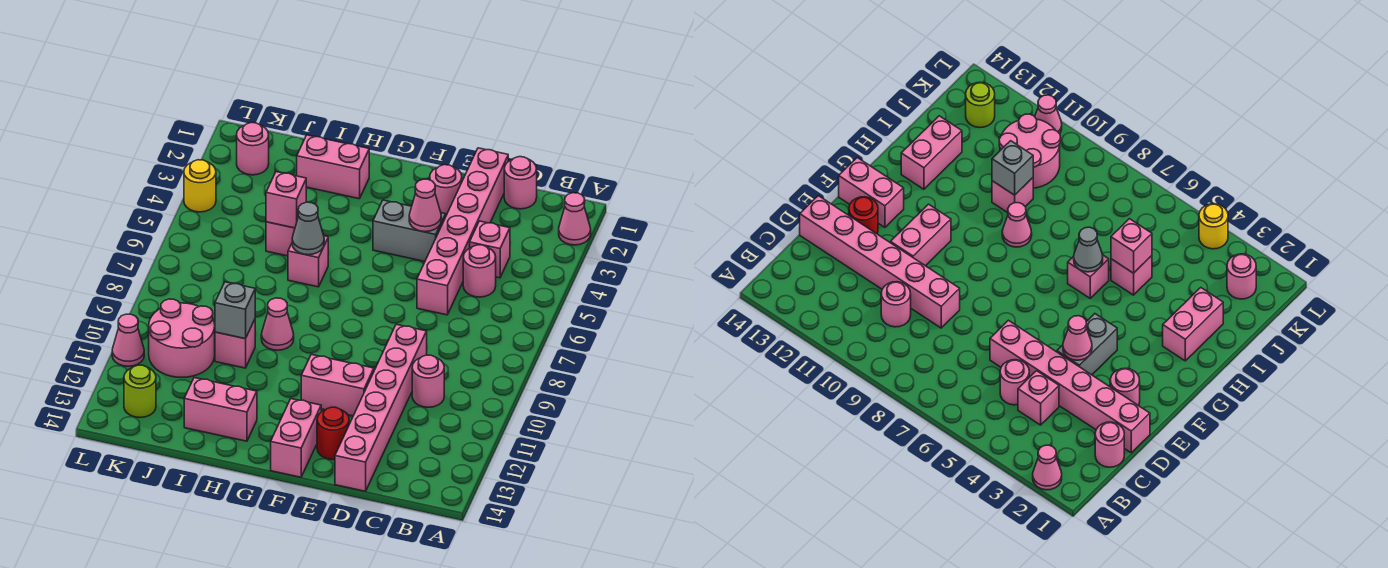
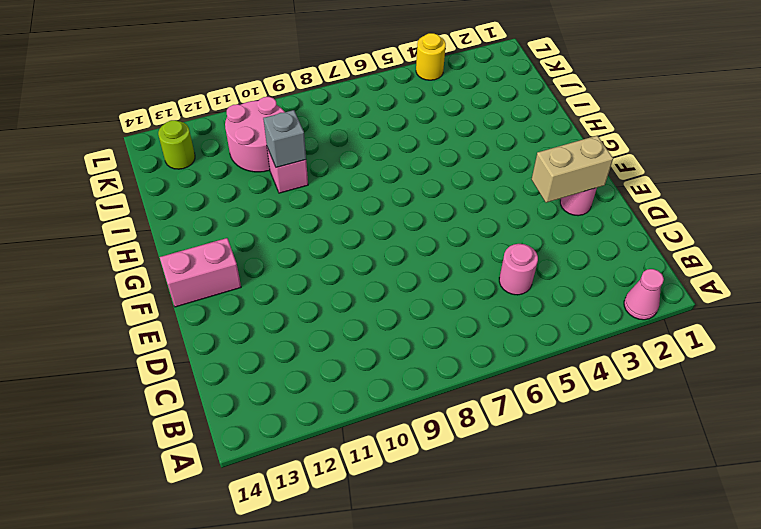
tan brick E2:E3 level 2 -> none
none -> pink round brick C1 level 1
none -> pink brick C4 level 1
none -> pink round brick C10 level 1

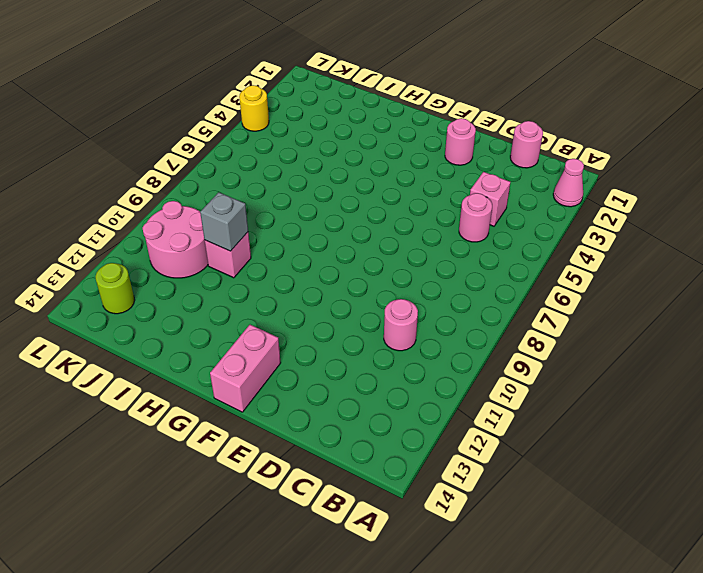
none -> pink brick D1:D6 level 1
none -> pink brick D9:D14 level 1
none -> grey brick E4:F4 level 1

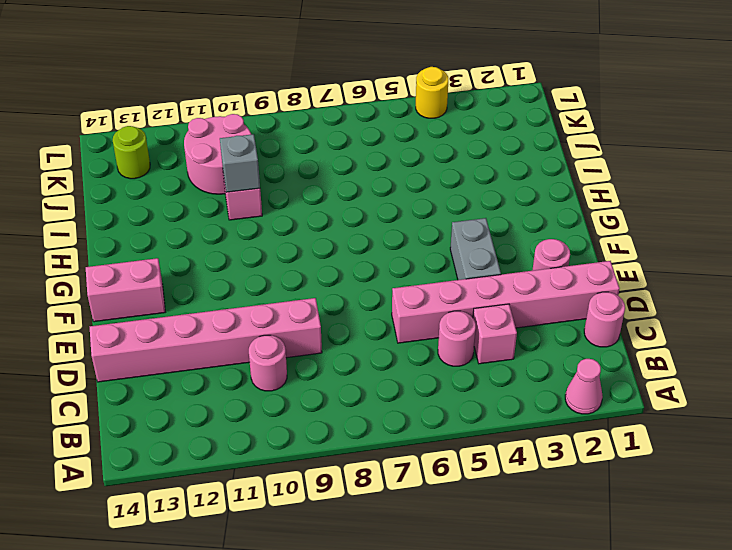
none -> pink brick E11:F11 level 1
none -> red round brick E13 level 1
none -> pink brick H2:I2 level 1

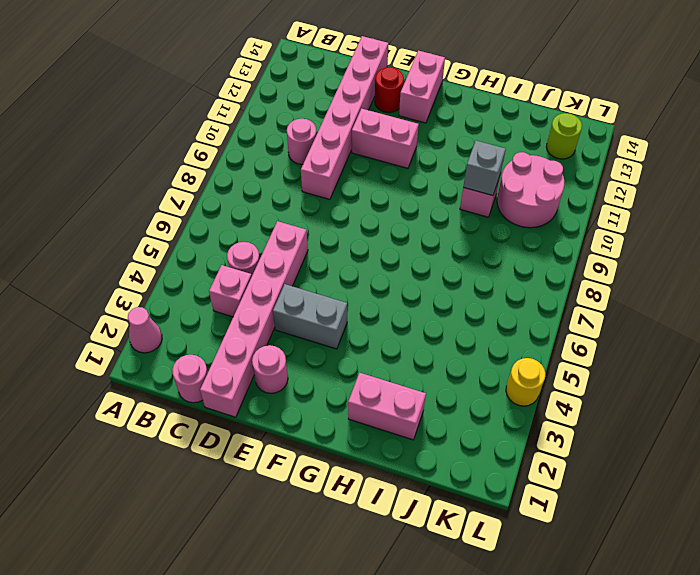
none -> pink brick H6 level 1
none -> pink cone H9 level 1
none -> pink brick H13:I13 level 1

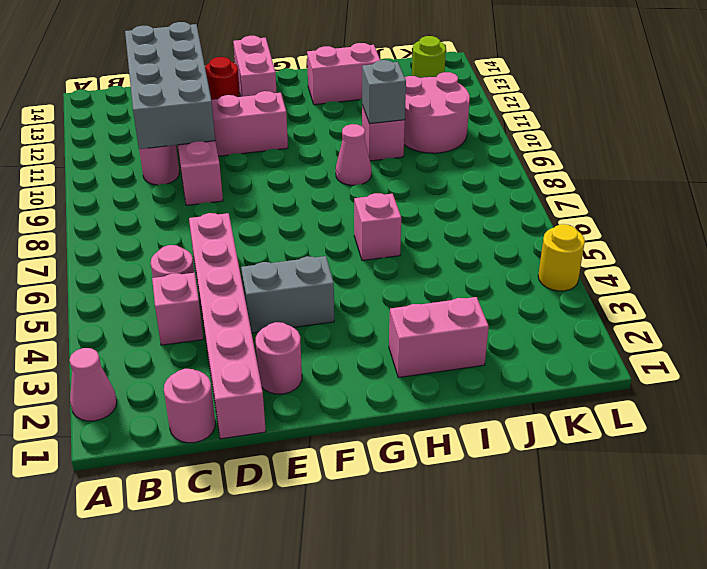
grey brick C10:D13 level 2 -> none
none -> pink brick I5 level 1
none -> pink round brick K2 level 1
none -> pink cone L11 level 1

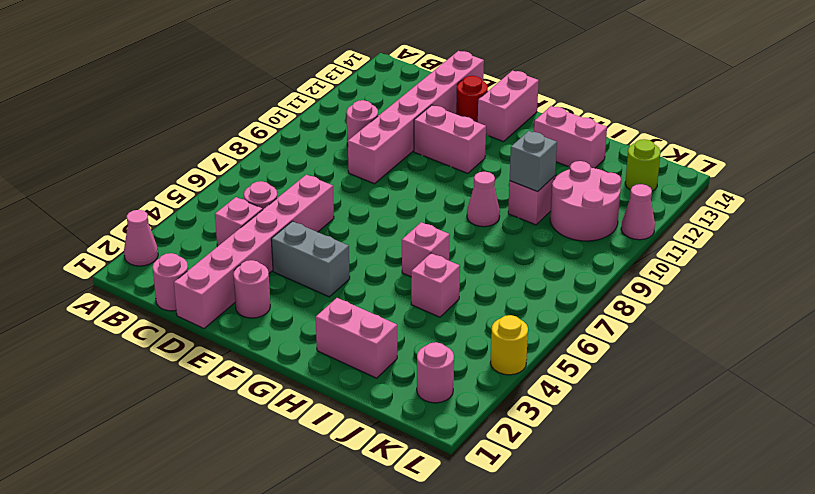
none -> pink cone E4 level 2
none -> grey cone H6 level 2
none -> pink brick I5 level 2

